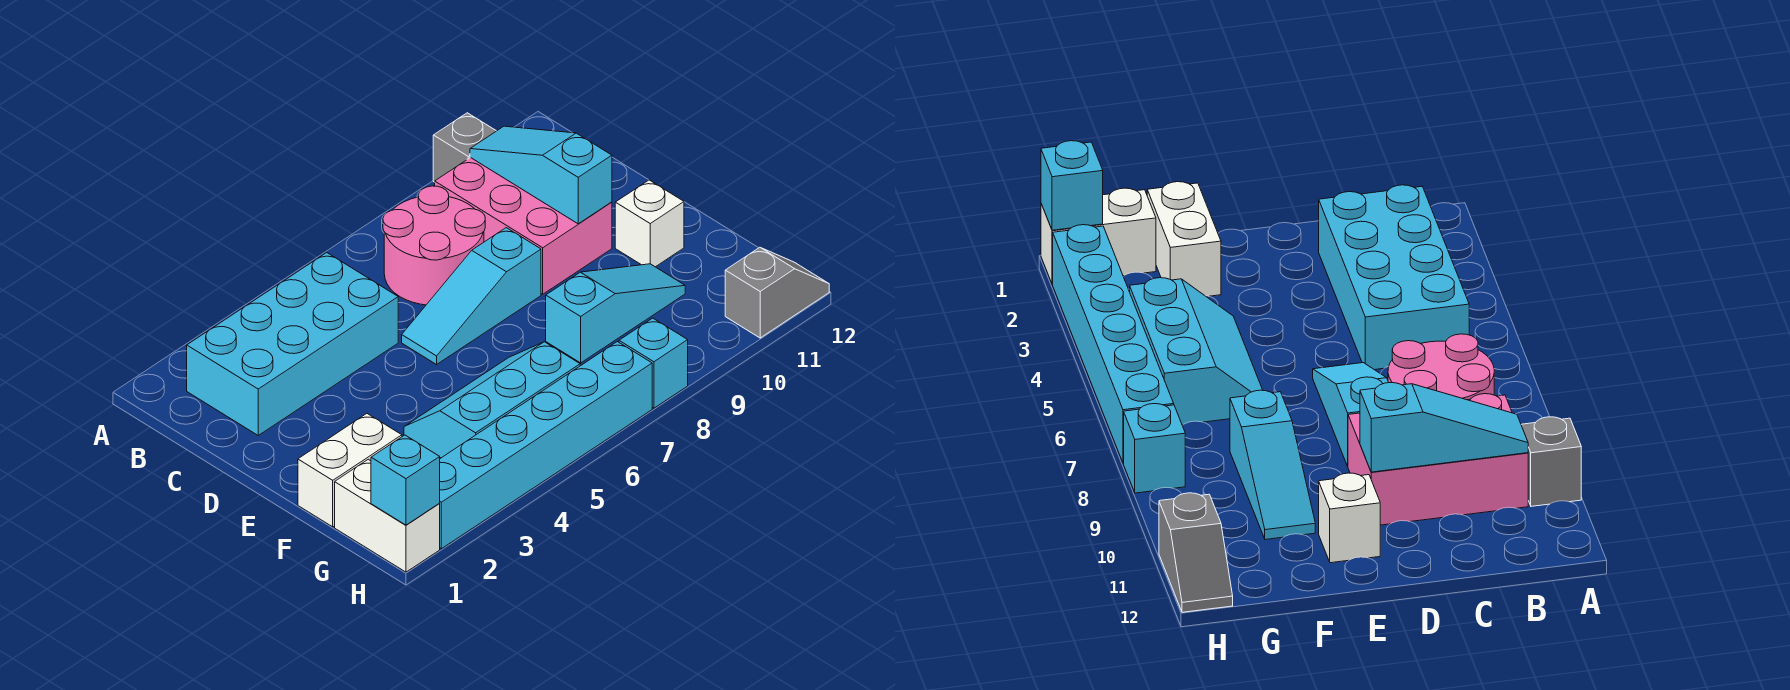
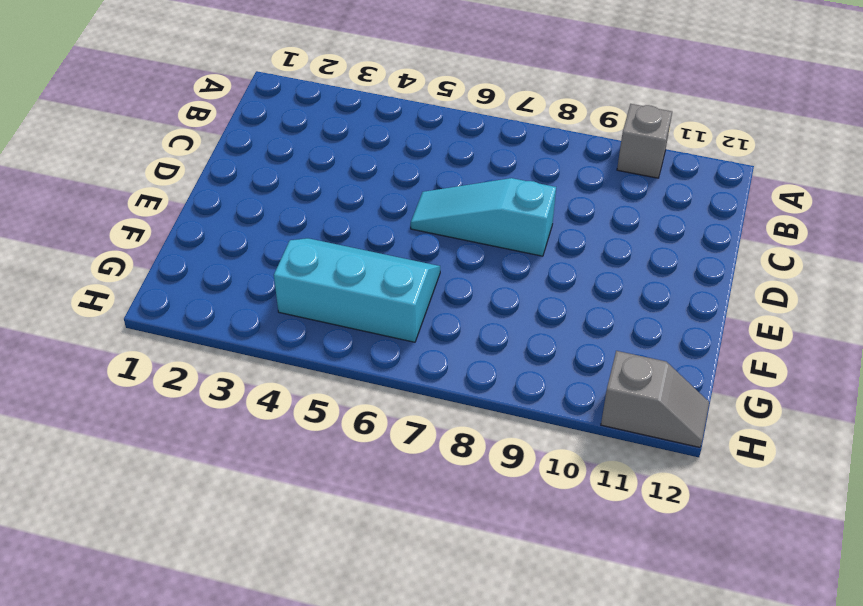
none -> cyan brick B2:C5 level 1
none -> pink round brick B7:C8 level 1
none -> pink brick B9:D10 level 1

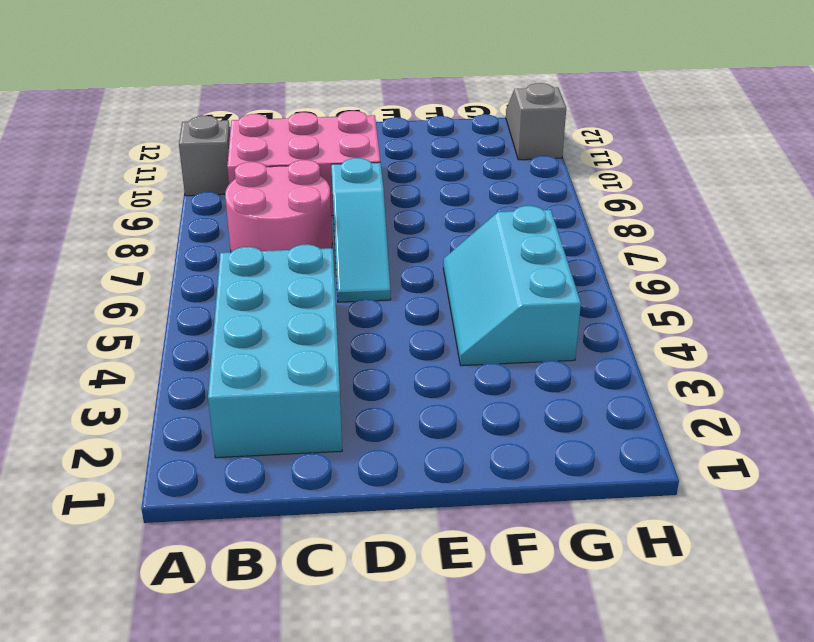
none -> white brick E11 level 1
none -> white brick F1:F2 level 1
none -> cyan slope F8:F10 level 1 top 8

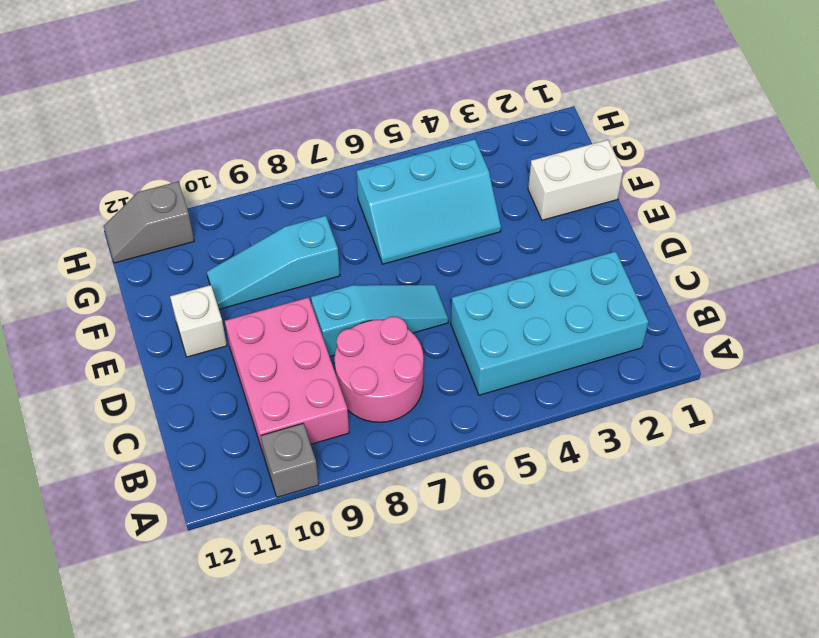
none -> white brick G1:H1 level 1
none -> cyan brick H2:H7 level 1
none -> cyan brick H8 level 1

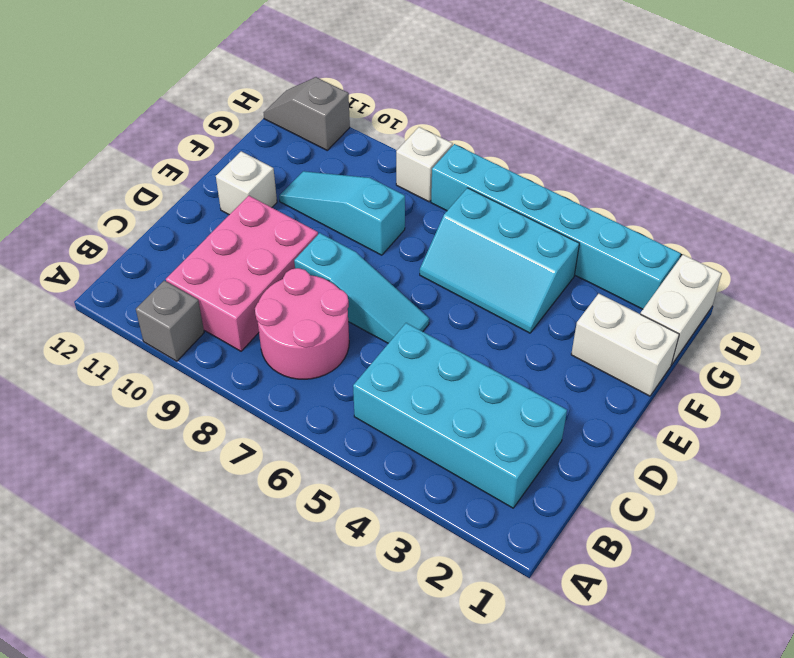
white brick H8 level 1 -> cyan brick H8 level 1
none -> cyan slope B10:D10 level 2 top D
none -> cyan brick H1 level 2

